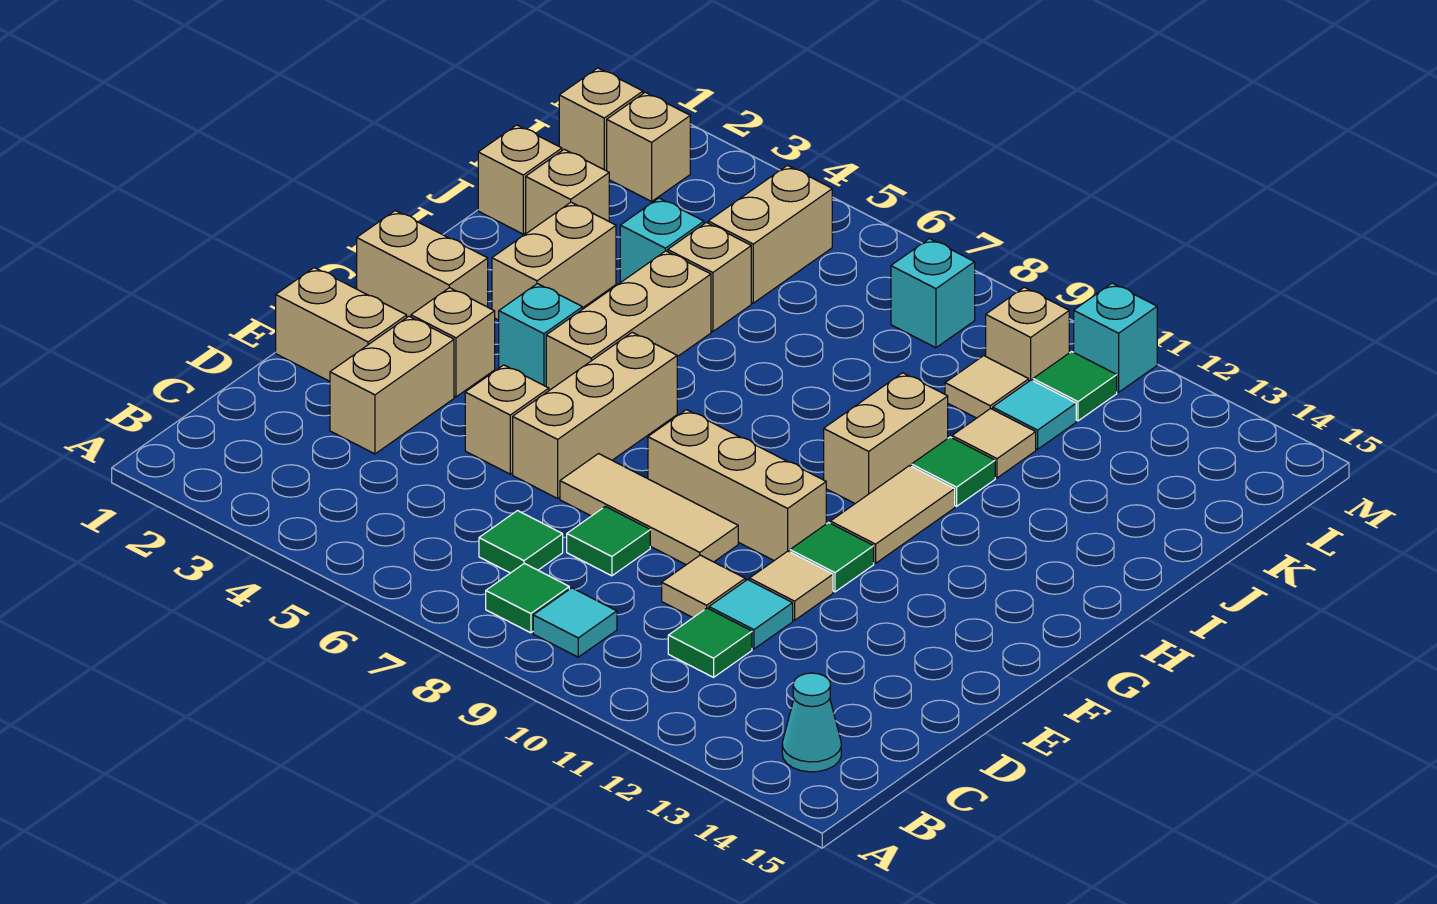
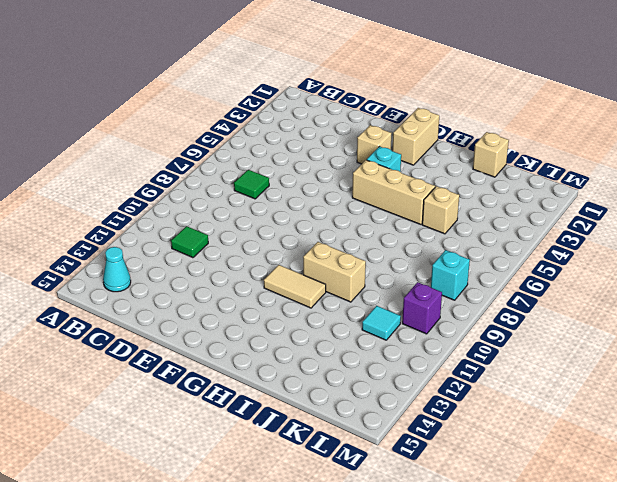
purple brick L10 level 1 -> tan brick L10 level 1
none -> green tile B8 level 1
none -> cyan tile B9 level 1
none -> tan brick D3:E3 level 1
none -> green tile D8 level 1

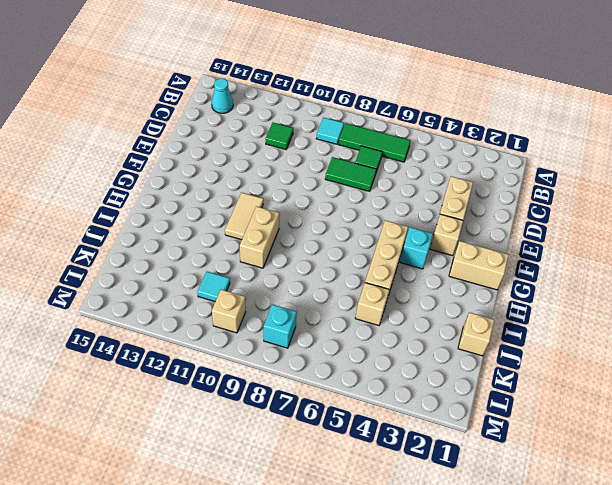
green tile B6:B8 level 1 -> green tile B8 level 1
green tile D7:D8 level 1 -> green tile D8 level 1
none -> tan tile D10 level 1
none -> cyan tile D11 level 1
none -> tan brick E1:E2 level 1
none -> tan brick E5 level 1

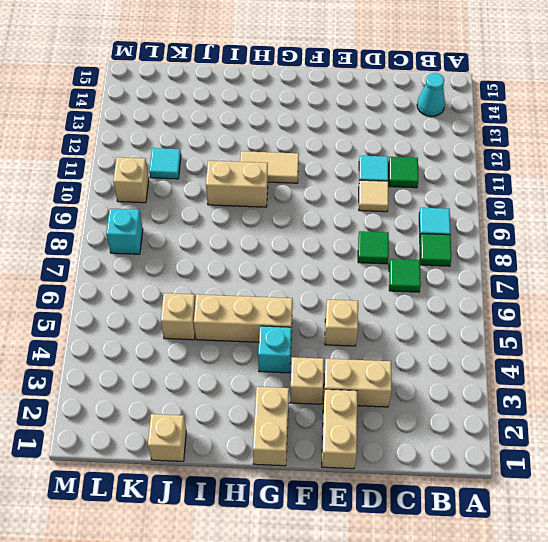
none -> tan brick E6:G6 level 1
none -> tan tile E7:E9 level 1
none -> tan tile E11 level 1
none -> tan brick F8:F10 level 1

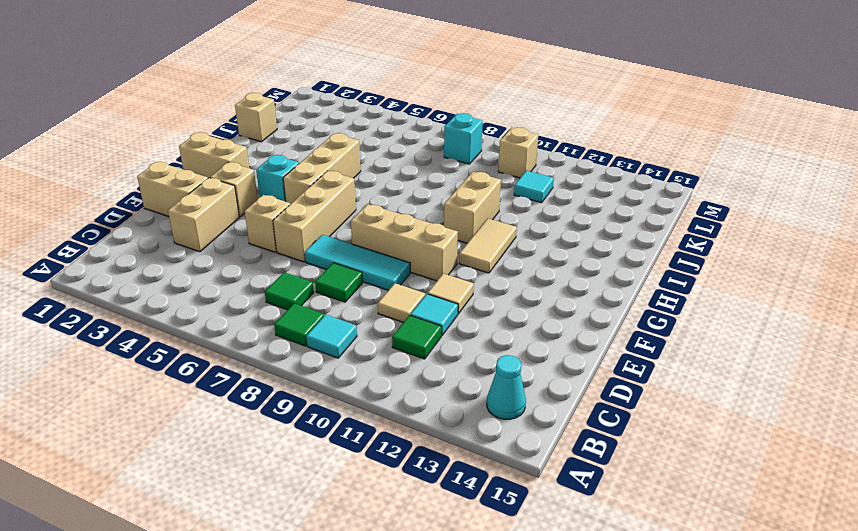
cyan tile E7:E9 level 1 -> tan tile E7:E9 level 1
none -> green tile F11 level 1
none -> tan brick H3:I3 level 1
none -> green tile I11 level 1
none -> tan brick J2 level 1

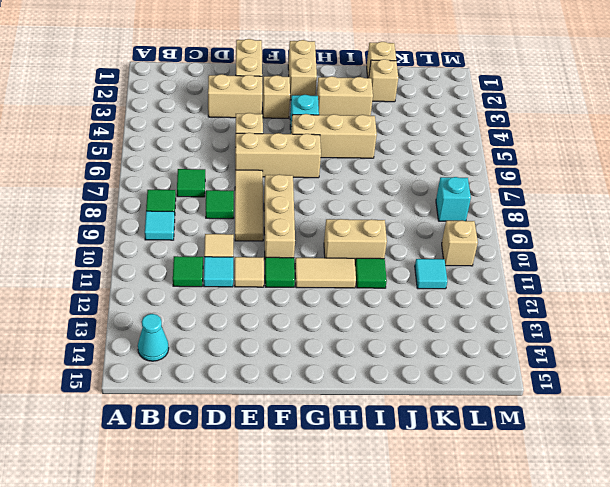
none -> cyan brick J4 level 1
none -> tan brick J5 level 1
none -> tan tile J11 level 1
none -> tan brick K5:L5 level 1

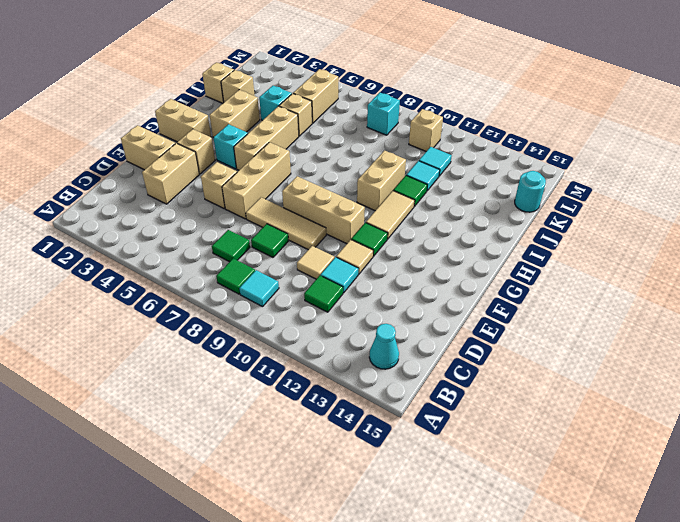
cyan tile J11 level 1 -> tan tile J11 level 1
cyan round brick K15 level 1 -> none
none -> tan tile K10 level 1
none -> tan brick L1 level 1
none -> tan brick L2 level 1
none -> green tile L11 level 1

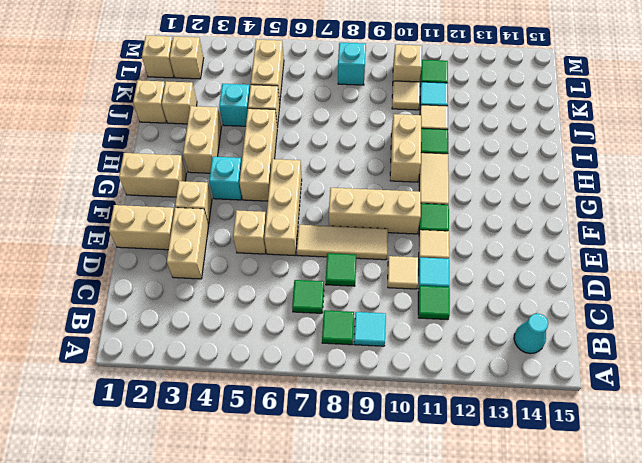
none -> cyan brick M11 level 1

